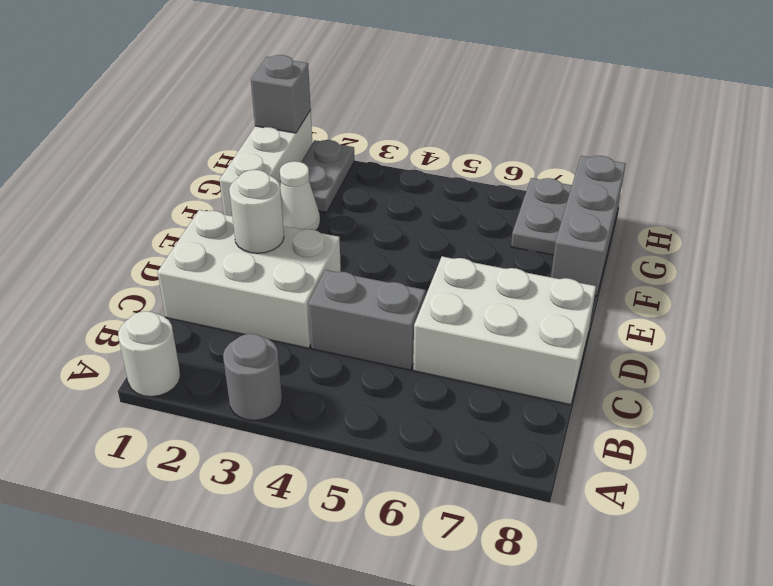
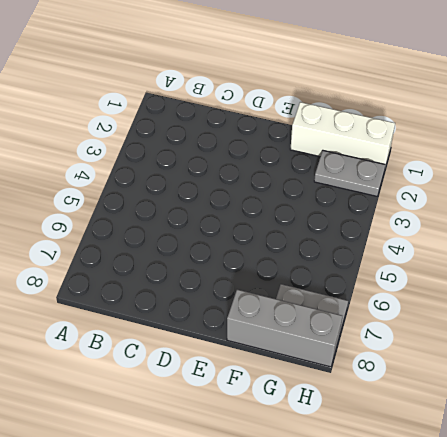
none -> white round brick A1 level 1
none -> grey round brick A3 level 1
none -> white brick C1:D3 level 1

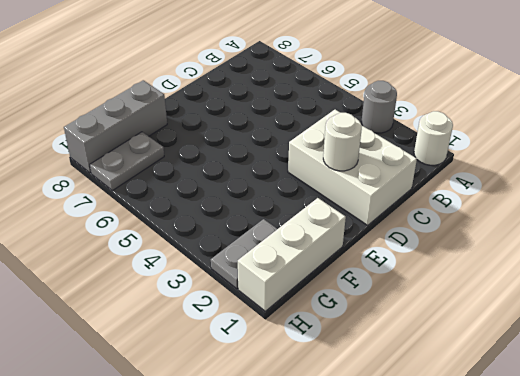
none -> grey brick C4:C5 level 1
none -> white brick C6:D8 level 1
none -> white cone F2 level 1

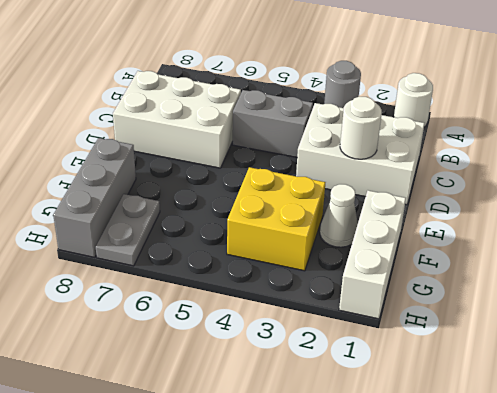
yellow brick F3:G4 level 1 -> none
none -> grey plate G2:H2 level 1
none -> grey brick H1 level 2

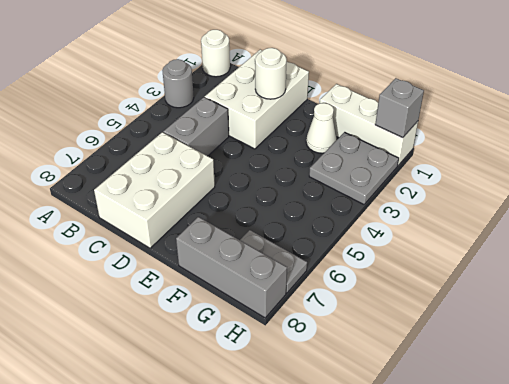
grey plate G2:H3 level 1 -> grey plate G2:H2 level 1

